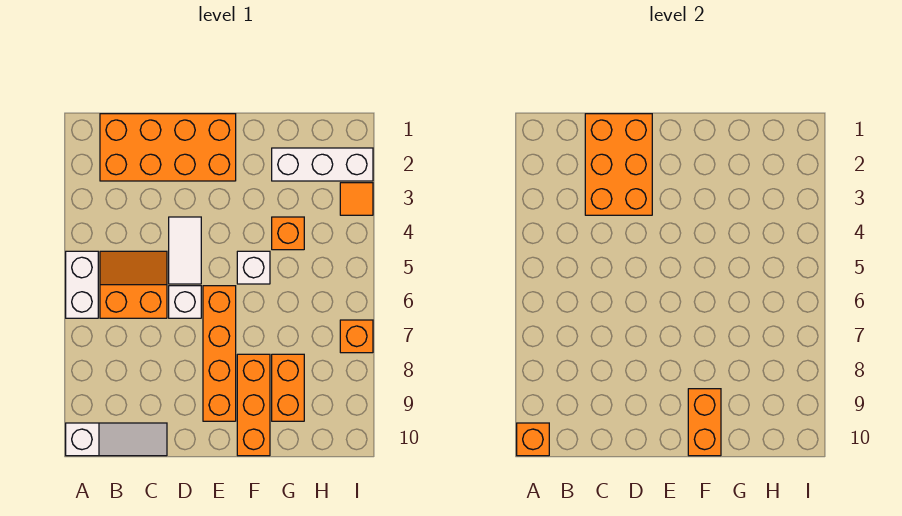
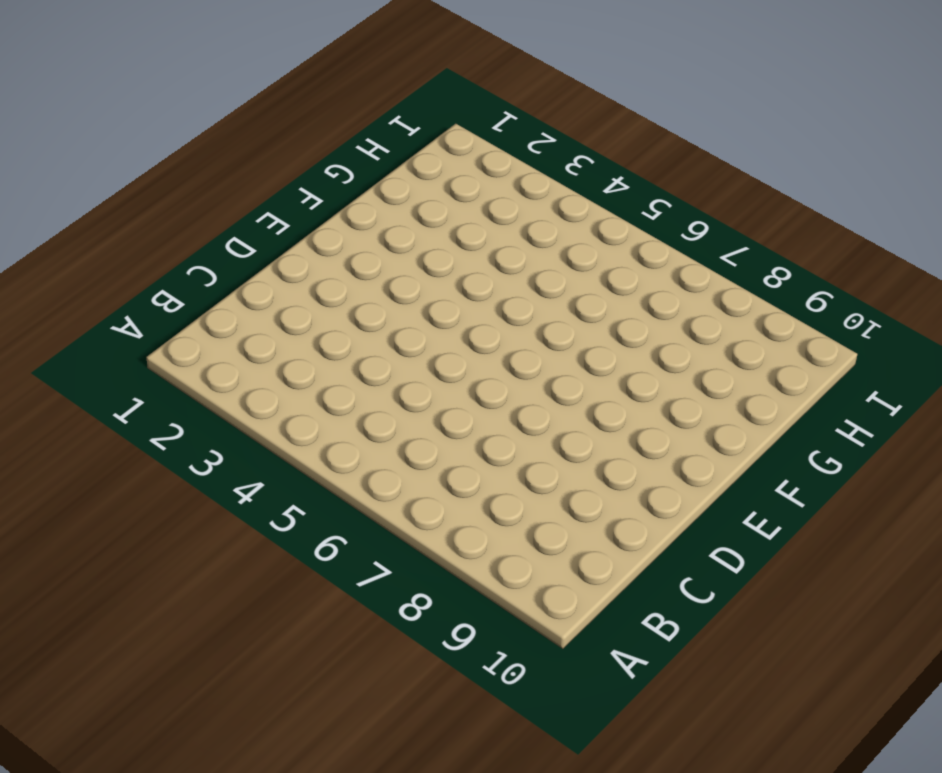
none -> white brick A5:A6 level 1
none -> white slope A10:C10 level 1 top A
none -> orange brick B1:E2 level 1

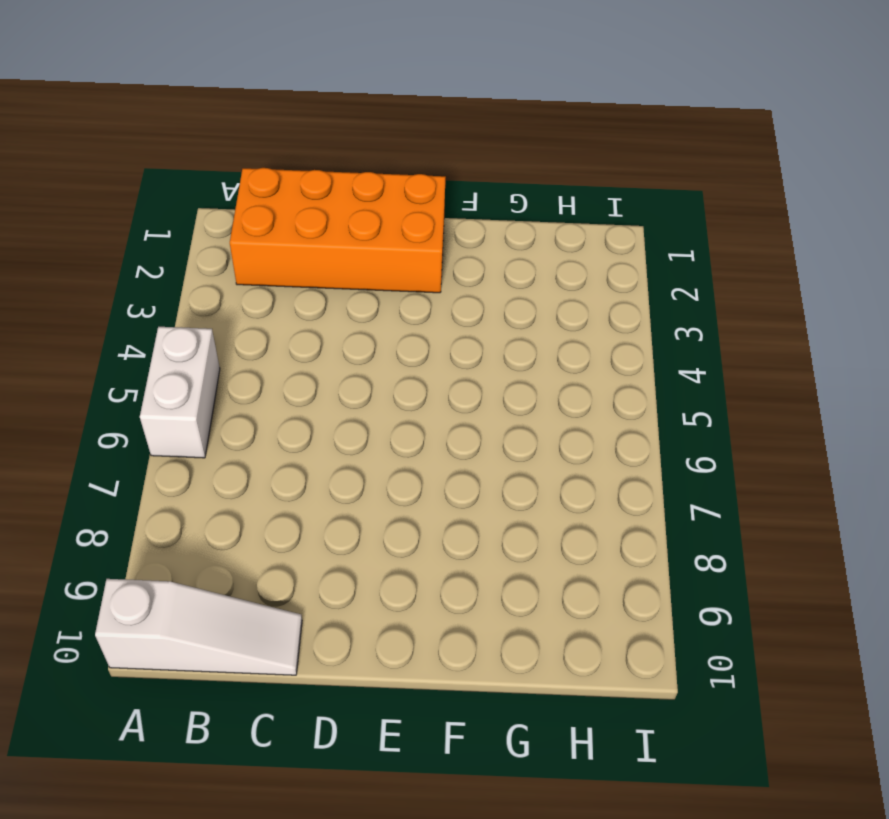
none -> orange slope B5:C6 level 1 top 6
none -> white tile D4:D5 level 1
none -> white brick D6 level 1

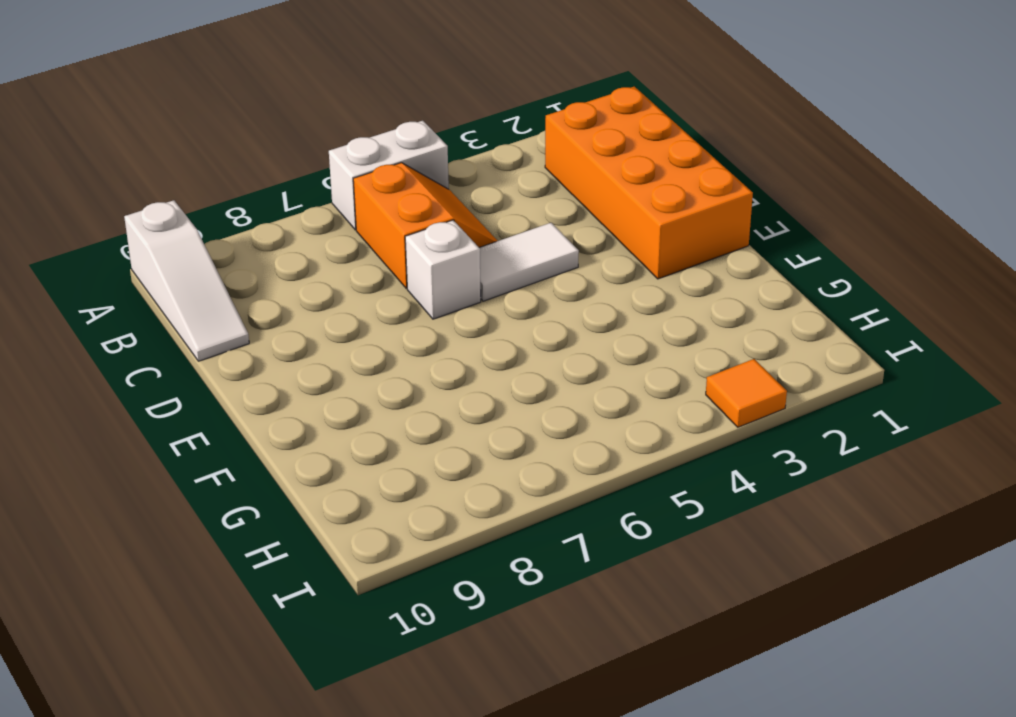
none -> orange brick E6:E9 level 1
none -> white brick F5 level 1
none -> orange brick F8:F10 level 1

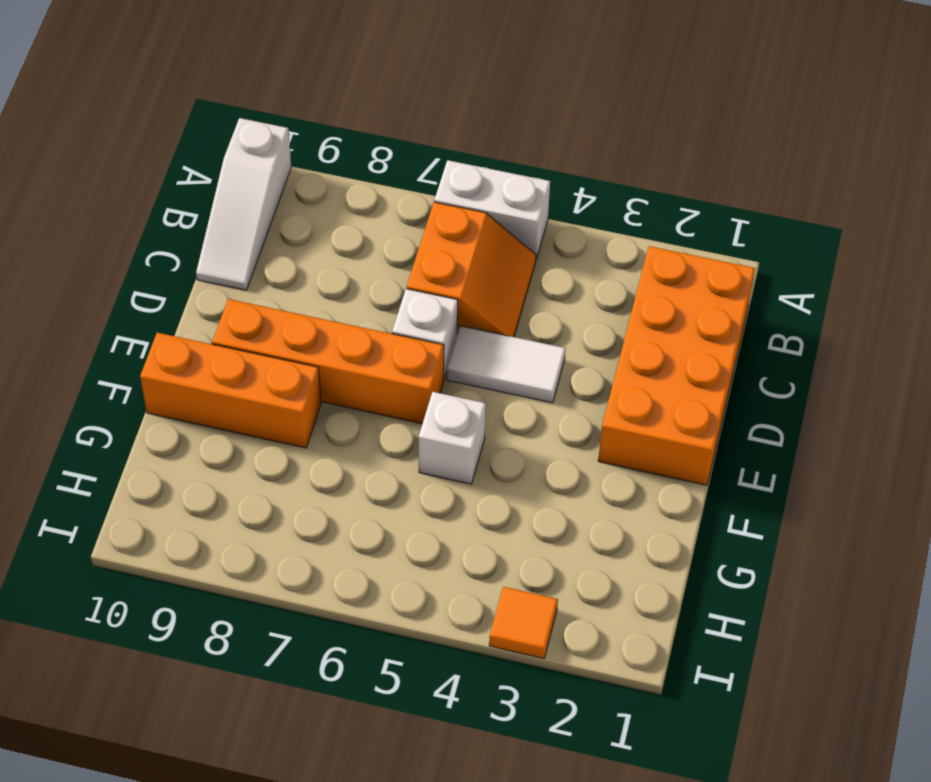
none -> white brick G2:I2 level 1
none -> orange brick G4 level 1
none -> orange brick G8:G9 level 1

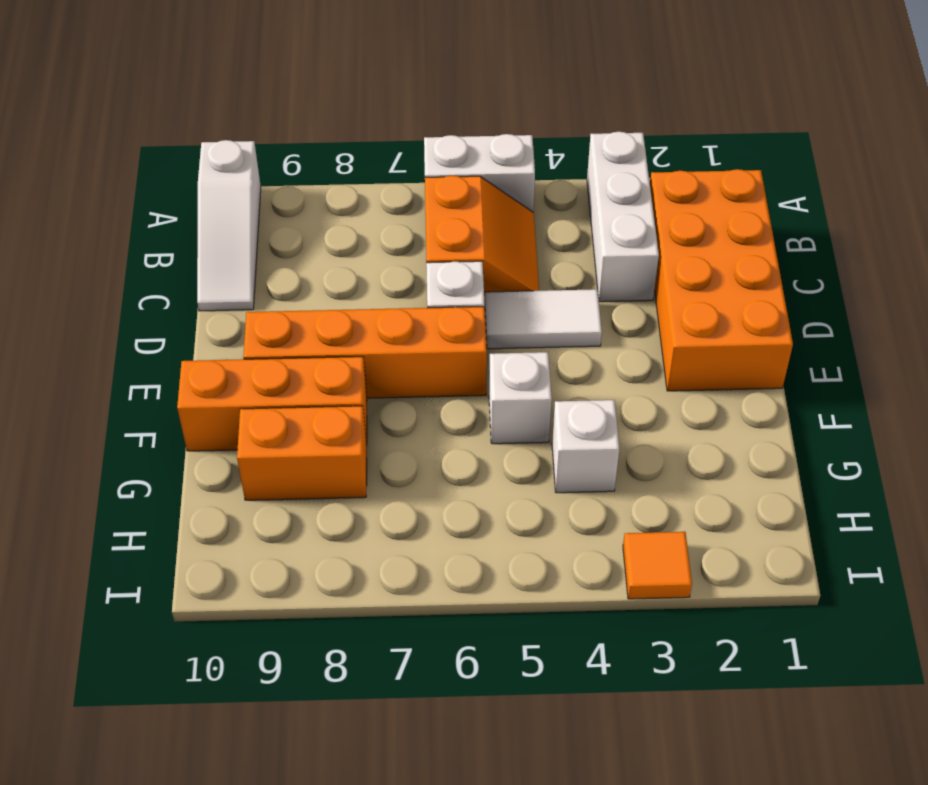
white brick A3:C3 level 1 -> white brick G2:I2 level 1
white brick G4 level 1 -> orange brick G4 level 1
none -> orange brick I7 level 1
none -> orange brick A10 level 2
none -> orange brick C1:D3 level 2

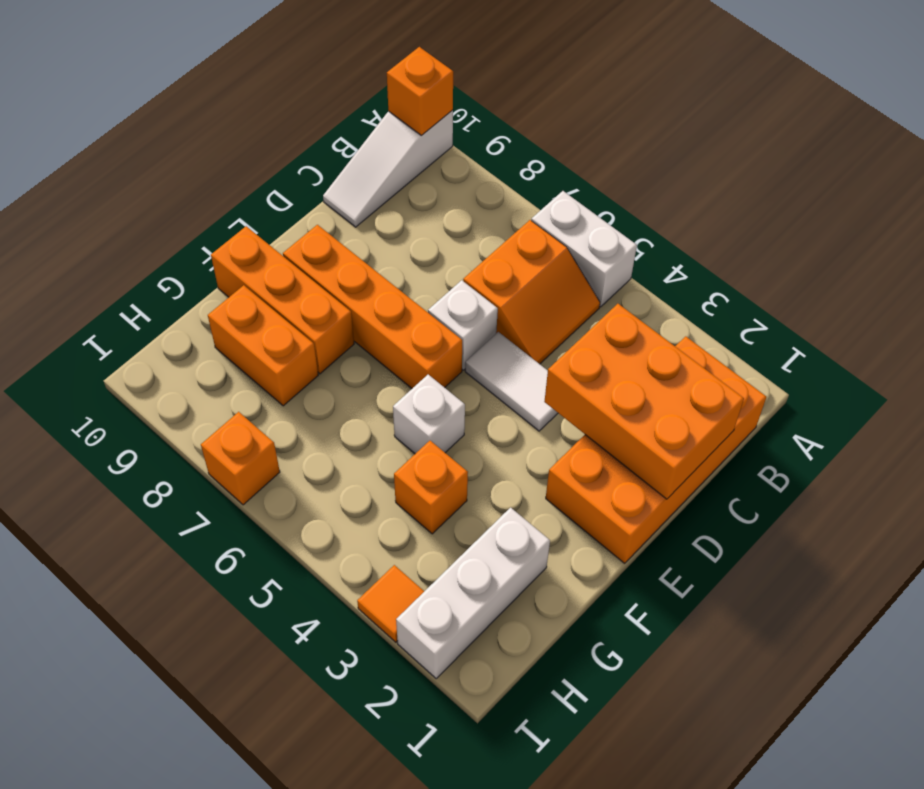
none -> orange brick F9:F10 level 2

